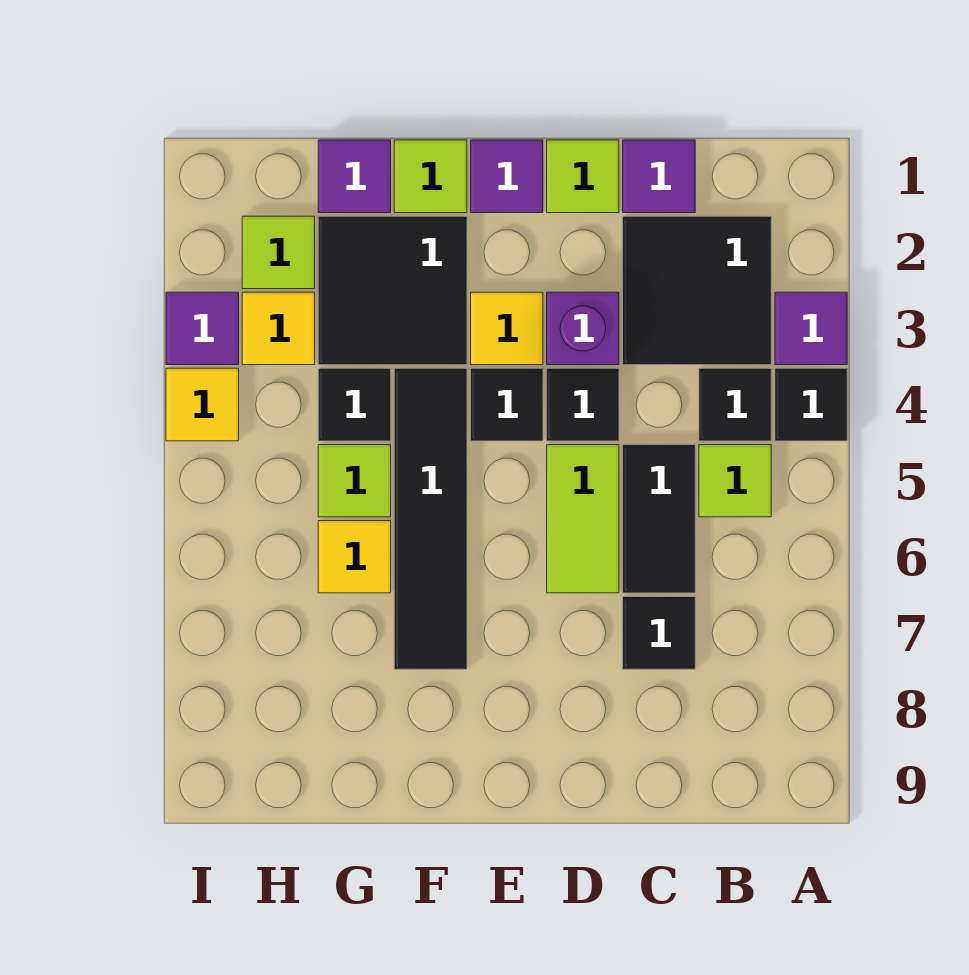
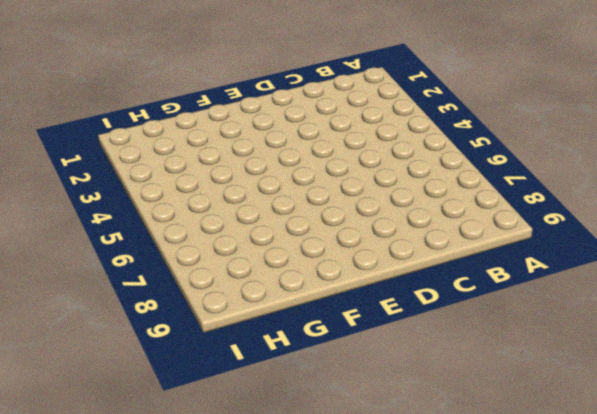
none -> purple tile A3 level 1
none -> black tile A4 level 1
none -> black tile B2:C3 level 1

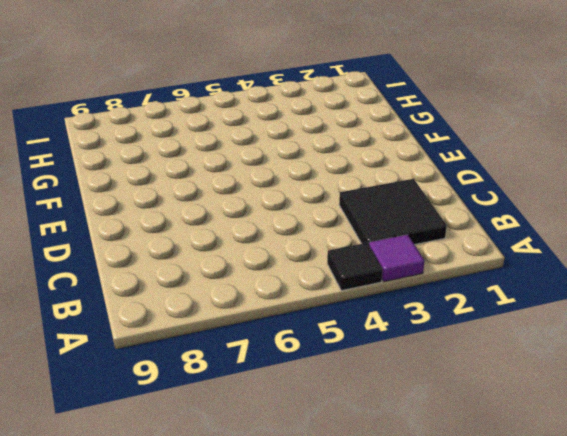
none -> black tile B4 level 1
none -> lime tile B5 level 1
none -> purple tile C1 level 1

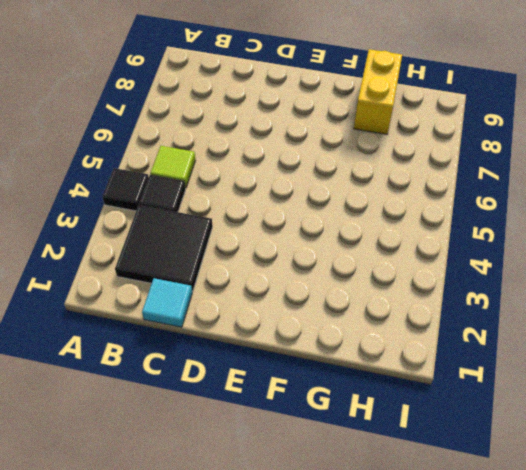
cyan tile C1 level 1 -> purple tile C1 level 1
yellow brick G8:G9 level 1 -> none
none -> purple tile A3 level 1
none -> black tile C5:C6 level 1
none -> black tile C7 level 1

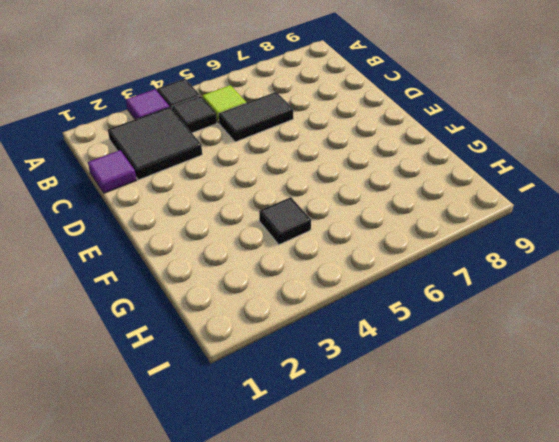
none -> black tile C7 level 1
none -> lime tile D1 level 1
none -> purple brick D3 level 1

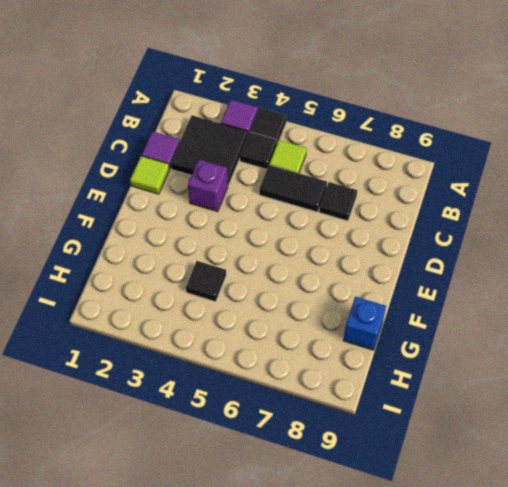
blue brick G9 level 1 -> none
none -> black tile D4 level 1
none -> lime tile D5:D6 level 1
none -> purple tile E1 level 1

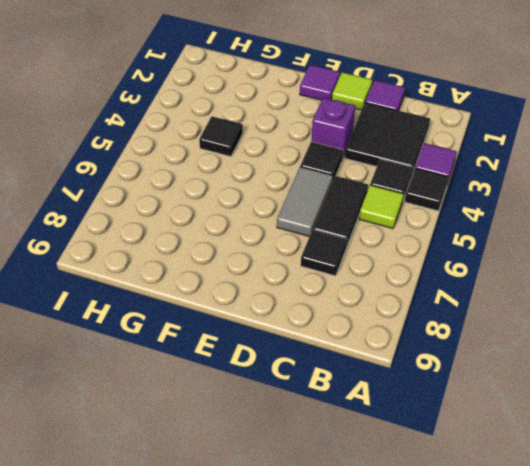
grey tile D5:D6 level 1 -> lime tile D5:D6 level 1
none -> yellow tile E3 level 1
none -> black tile E4 level 1
none -> lime tile F1 level 1

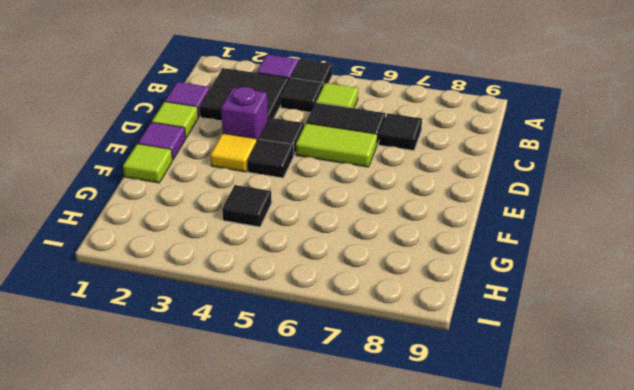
none -> black tile F2:G3 level 1
none -> black tile F4:F7 level 1
none -> purple tile G1 level 1

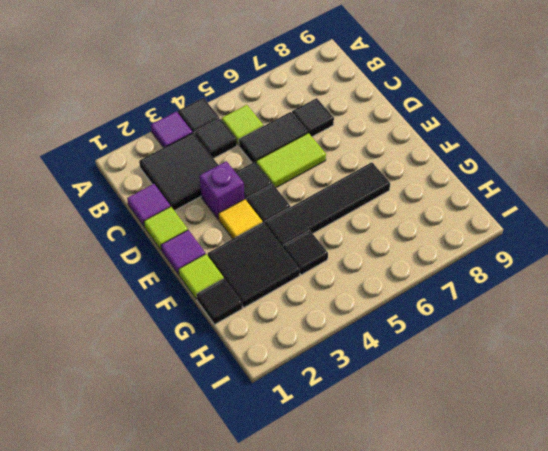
black tile G1 level 1 -> purple tile G1 level 1
none -> lime tile G5 level 1
none -> yellow tile G6 level 1
none -> lime tile H2 level 1

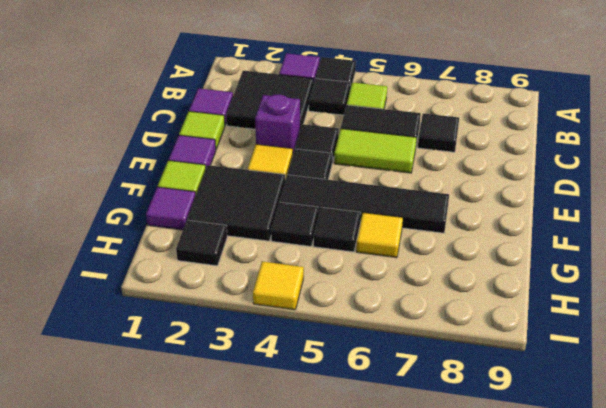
black tile G5 level 1 -> lime tile G5 level 1
black tile H2 level 1 -> lime tile H2 level 1
none -> yellow tile H3 level 1
none -> purple tile I3 level 1

